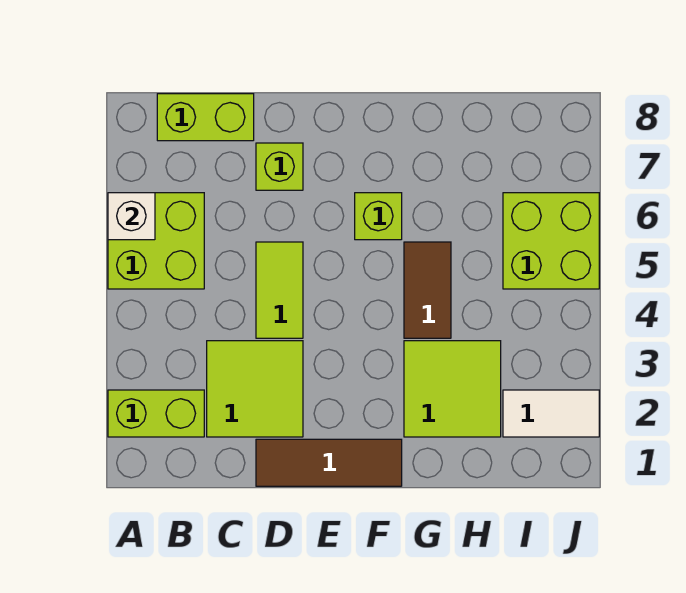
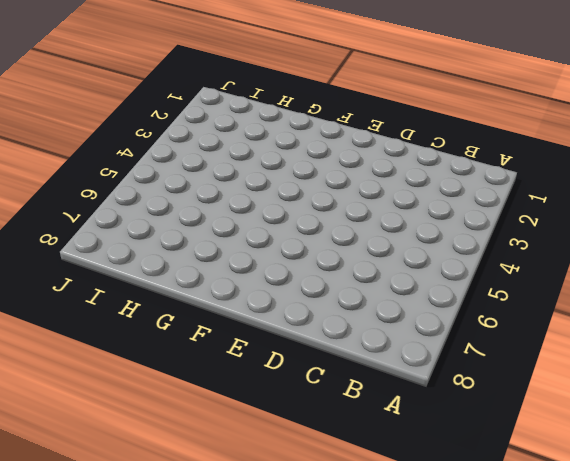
none -> lime brick A2:B2 level 1
none -> lime brick A5:B6 level 1
none -> lime brick B8:C8 level 1

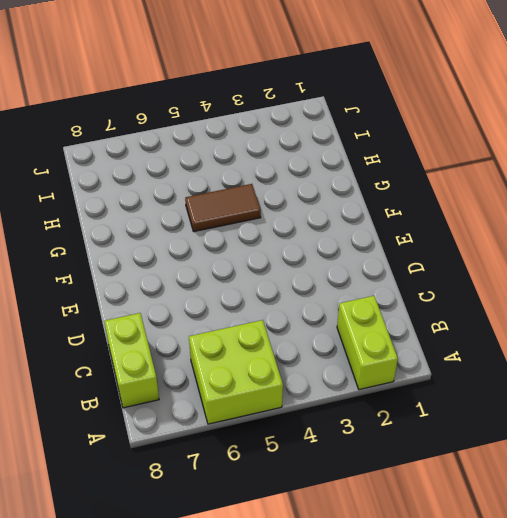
none -> lime tile C2:D3 level 1
none -> brown tile D1:F1 level 1
none -> lime tile D4:D5 level 1

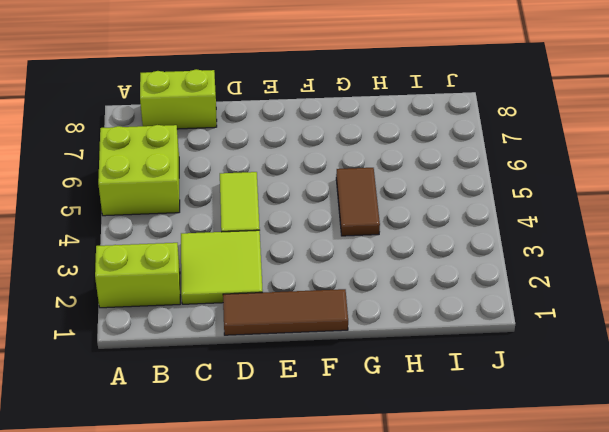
none -> lime brick D7 level 1
none -> lime brick F6 level 1
none -> lime tile G2:H3 level 1

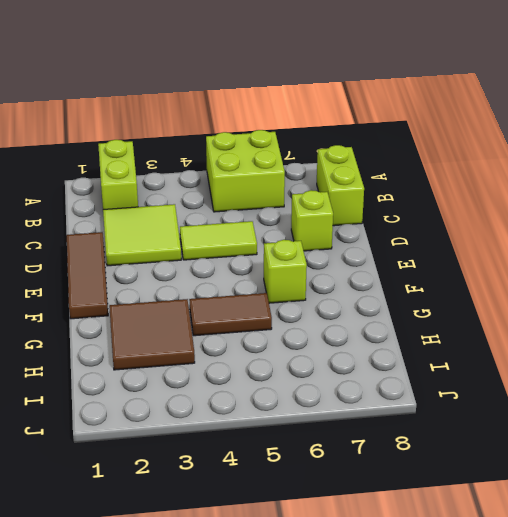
brown tile G2:H3 level 1 -> lime tile G2:H3 level 1
none -> white tile I2:J2 level 1
none -> lime brick I5:J6 level 1
none -> white brick A6 level 2

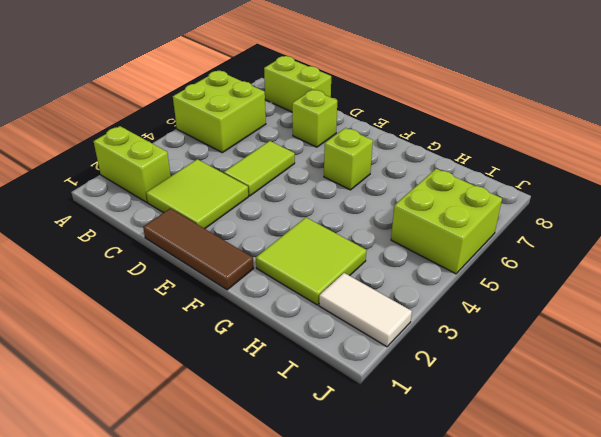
none -> brown tile G4:G5 level 1
none -> white brick A6 level 2

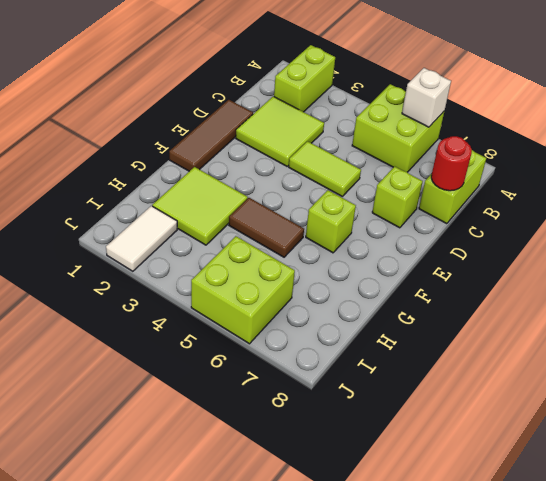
red round brick C8 level 2 -> none

